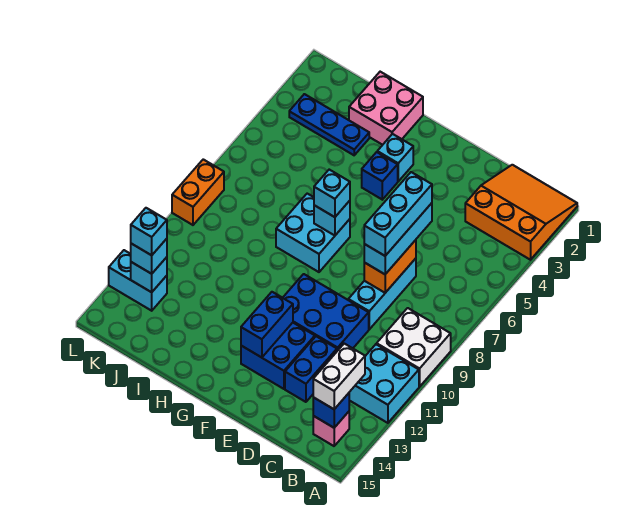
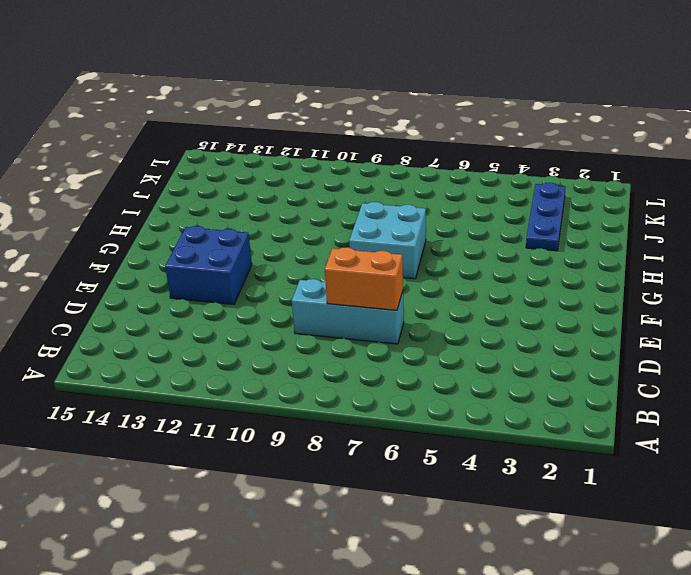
none -> orange slope A1:C3 level 1 top 3
none -> white brick A9:B10 level 1
none -> cyan brick A11:B12 level 1

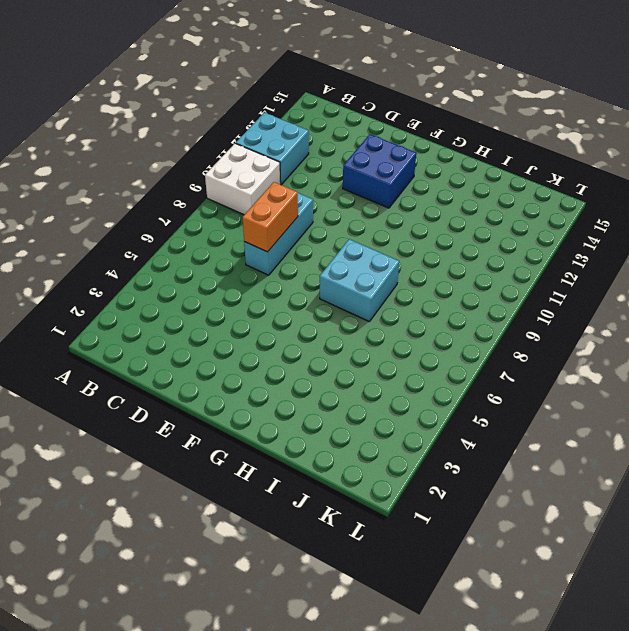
none -> orange slope A1:C3 level 1 top 3
none -> pink brick B14 level 1
none -> blue brick D10:F11 level 1

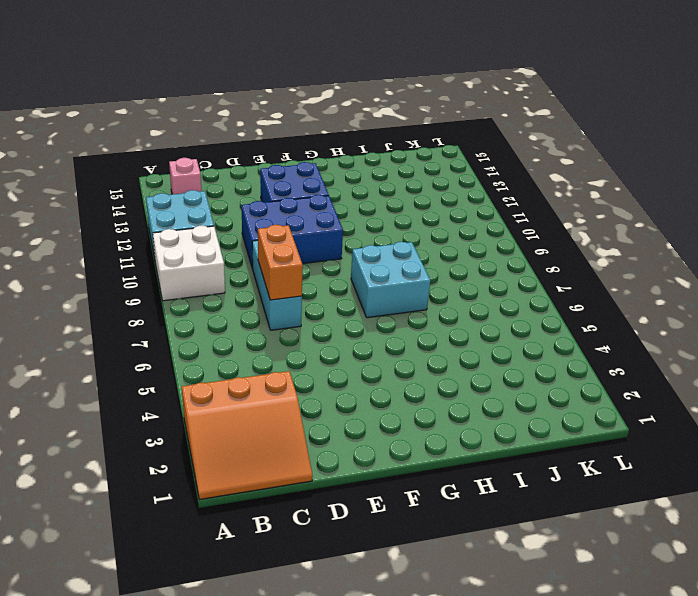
none -> blue brick D12:D13 level 1
none -> cyan brick G3 level 1
none -> blue brick G4 level 1

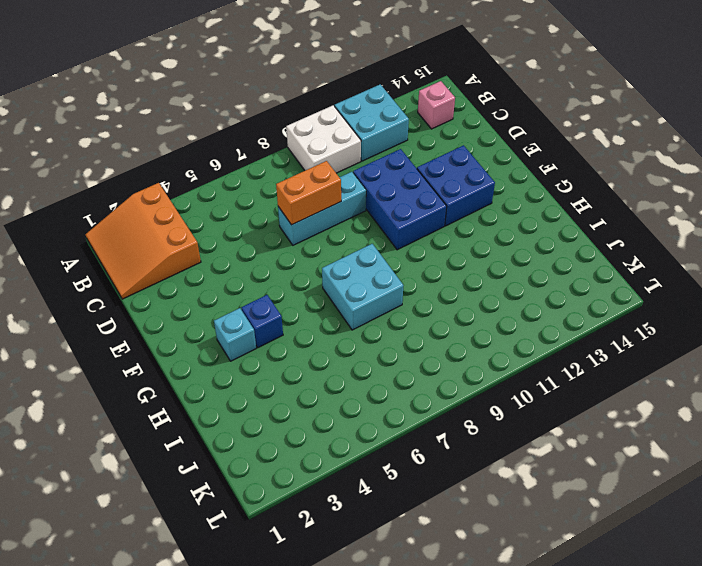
none -> blue brick D12:D13 level 1
none -> pink brick H1:I2 level 1
none -> blue plate I3:K3 level 1

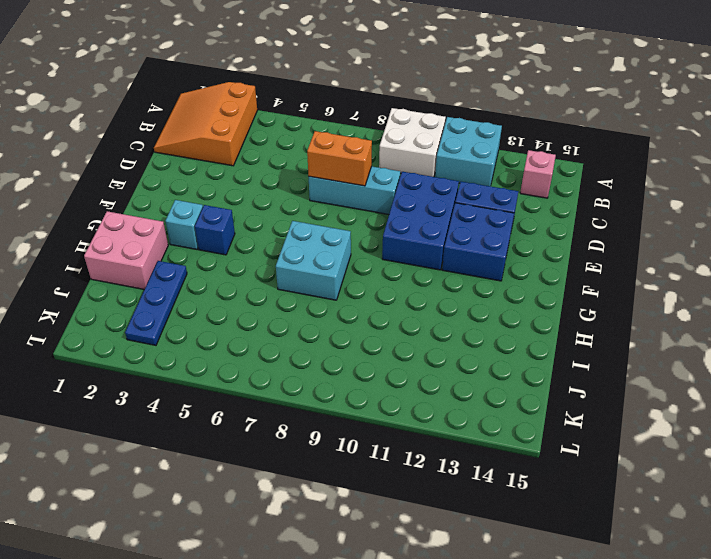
none -> cyan brick K13:L13 level 1
none -> orange brick L8:L9 level 1
none -> blue brick B14 level 2

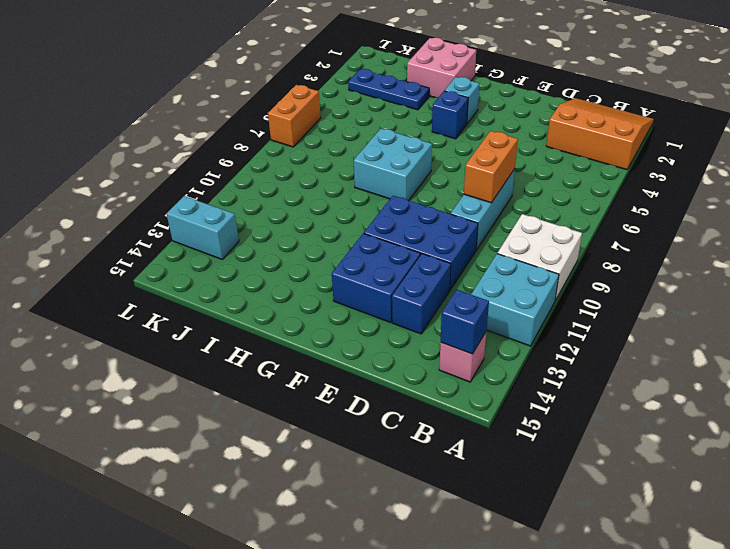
orange brick L6:L7 level 1 -> orange brick L8:L9 level 1
none -> blue brick F12:F13 level 2
none -> cyan brick G7 level 2
none -> cyan brick K13 level 2

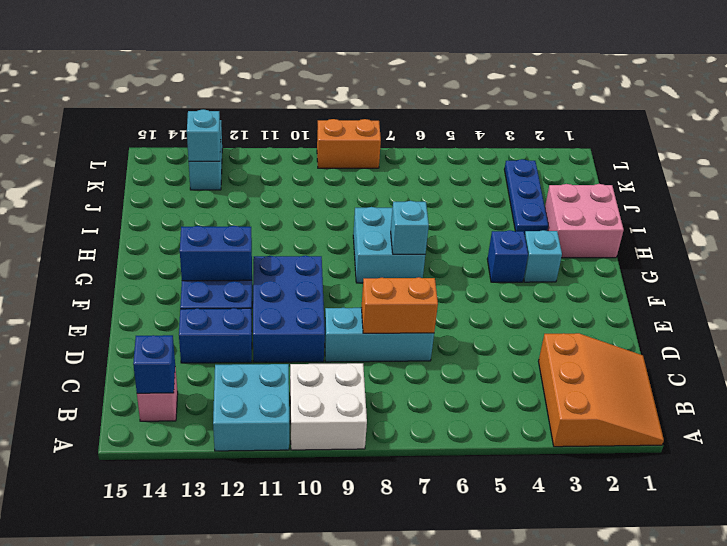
none -> white brick B13:B14 level 3
none -> cyan brick D6:D8 level 3
none -> cyan brick G7 level 3

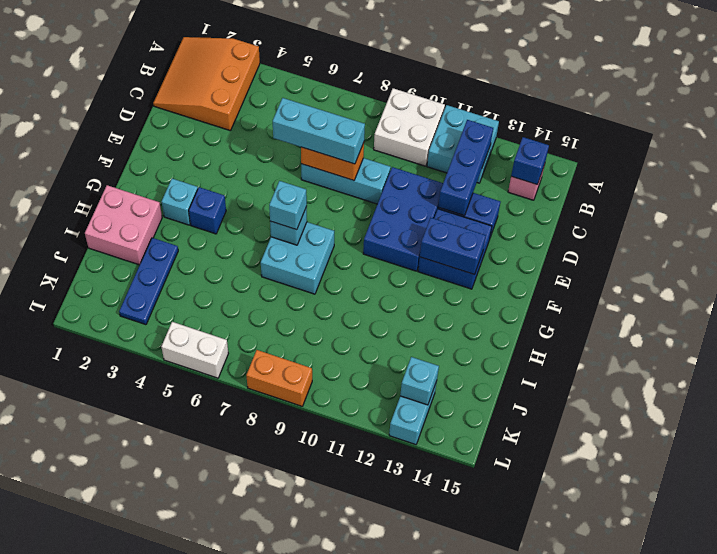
blue brick B12:D12 level 2 -> none
white brick L5:L6 level 1 -> white brick B13:B14 level 3
none -> cyan brick K13 level 3
none -> cyan brick D6:D8 level 4
none -> cyan brick K13 level 4

